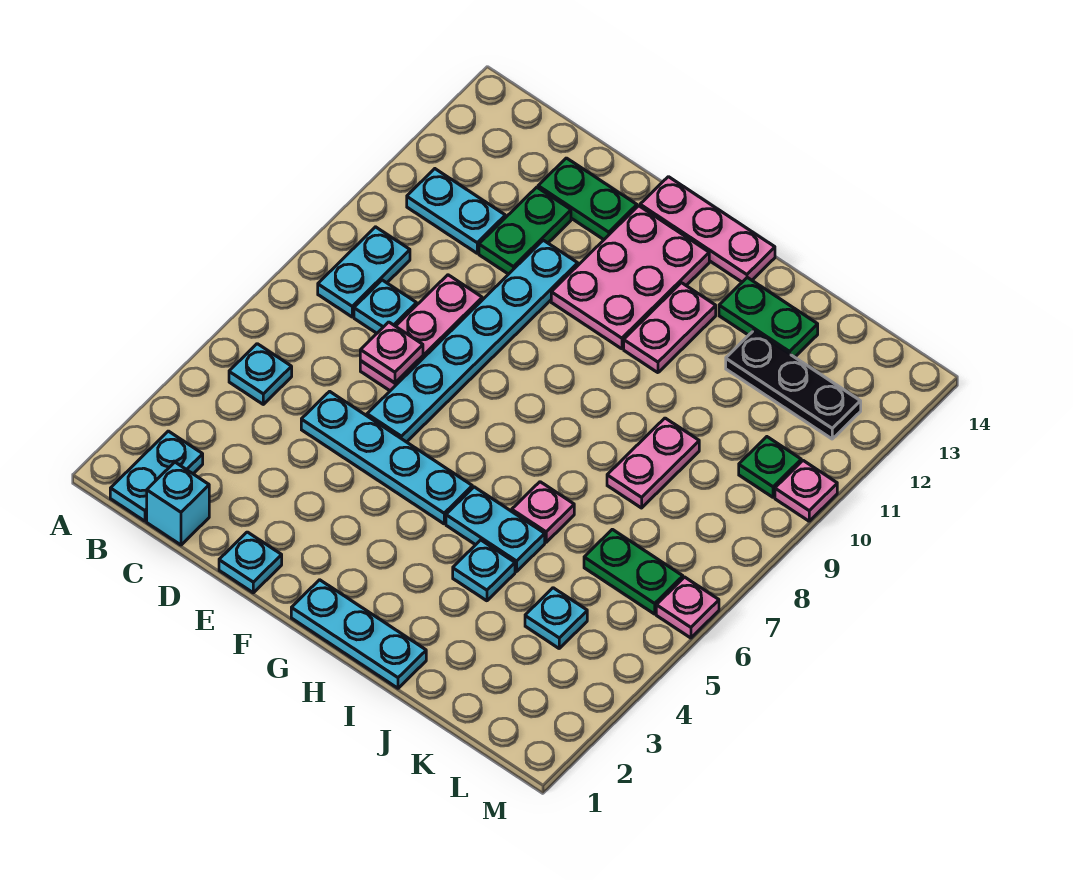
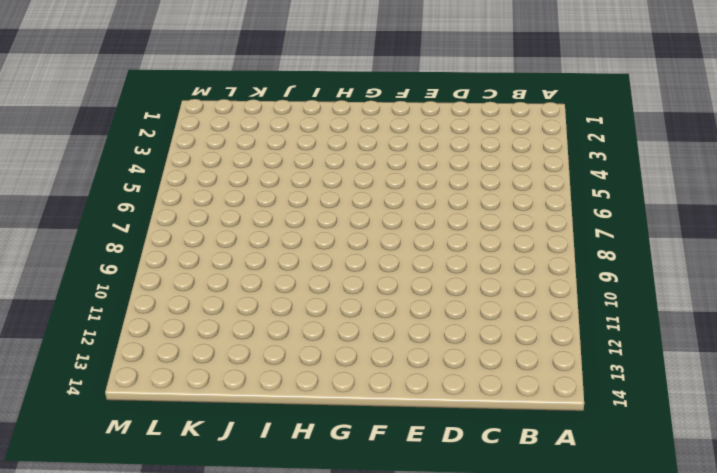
none -> cyan plate B1:B2 level 1
none -> cyan plate B5 level 1
none -> cyan plate B8:B9 level 1

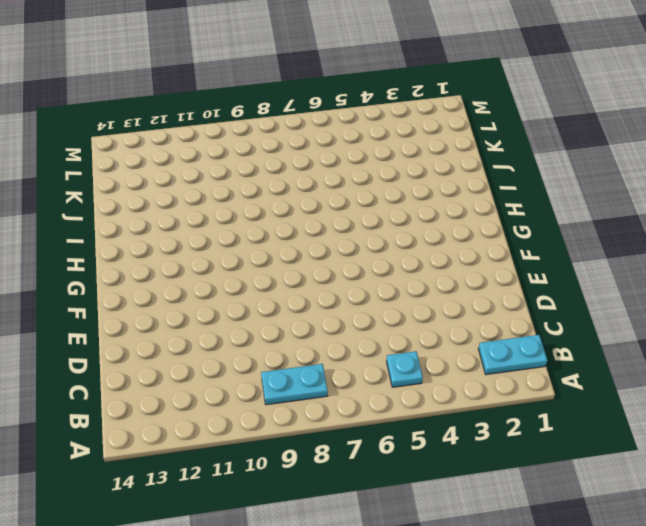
none -> cyan plate B11:C11 level 1
none -> cyan brick C1 level 1
none -> cyan plate C8 level 1

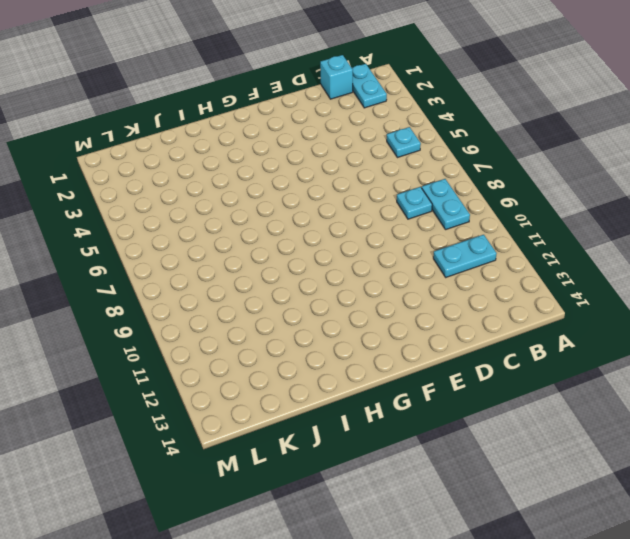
none -> cyan plate D5:G5 level 1
none -> pink plate D7:D9 level 1
none -> green plate D11:D12 level 1

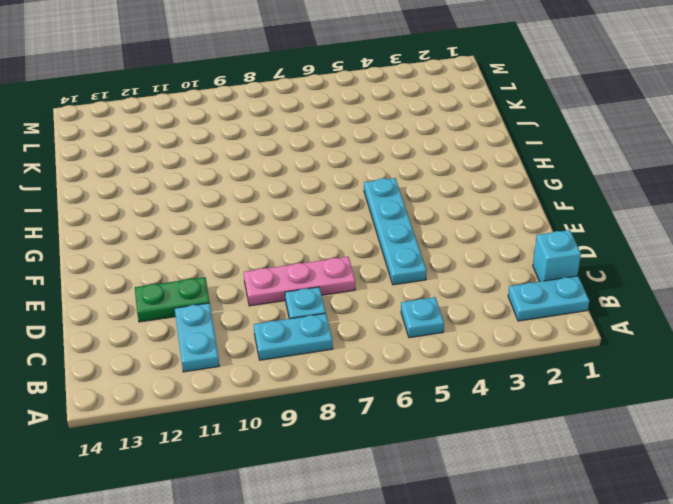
none -> green plate D13:E13 level 1
none -> cyan plate E1 level 1
none -> cyan plate E6:E11 level 1

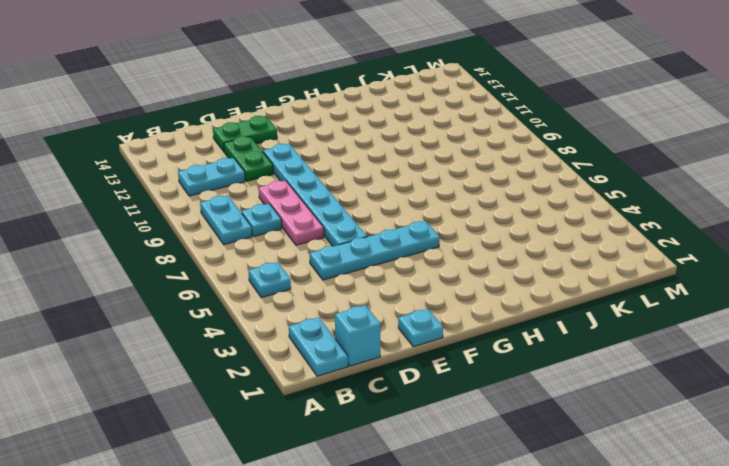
none -> pink plate F11:G13 level 1
none -> pink plate F14:H14 level 1
none -> cyan plate G1:I1 level 1

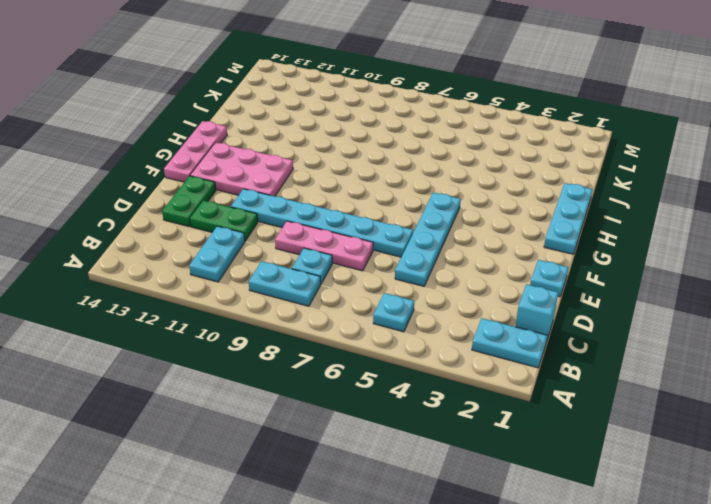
none -> cyan plate H5:I5 level 1
none -> pink plate H11:H12 level 1
none -> cyan plate I4 level 1

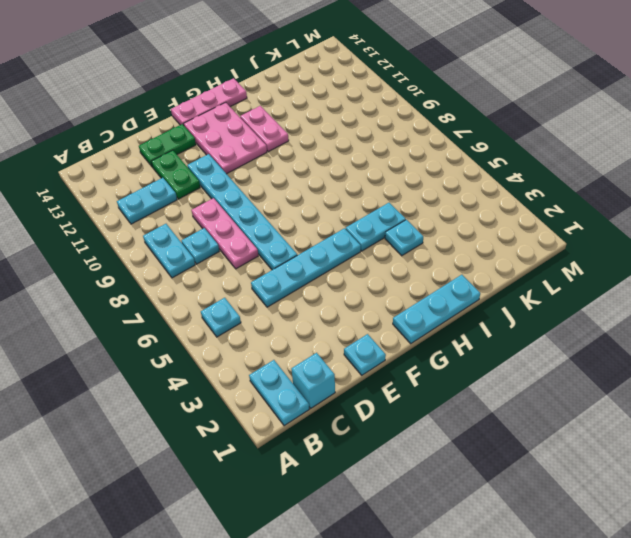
none -> pink plate I6 level 1
none -> green plate I13:J13 level 1
none -> pink plate J8:J9 level 1

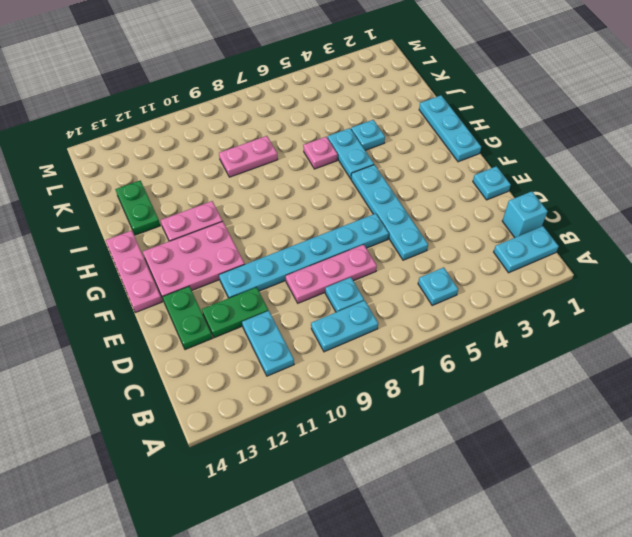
none -> black plate J12:L12 level 1
none -> cyan plate K4 level 1
none -> green plate K6:L6 level 1

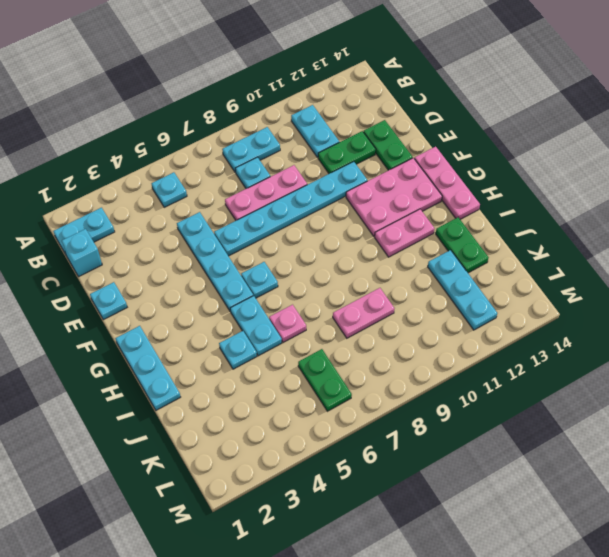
cyan plate G6 level 1 -> cyan plate K4 level 1
cyan plate J12:L12 level 1 -> black plate J12:L12 level 1
none -> green plate L10 level 1
none -> pink plate M6 level 1
none -> pink plate M10 level 1

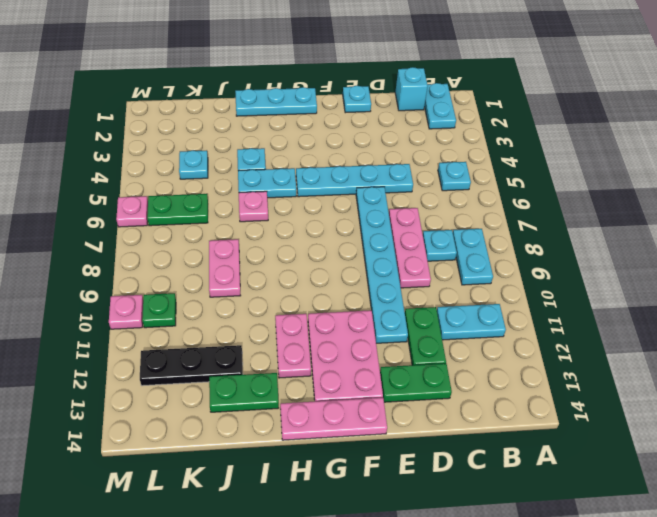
none -> pink plate D7 level 2

